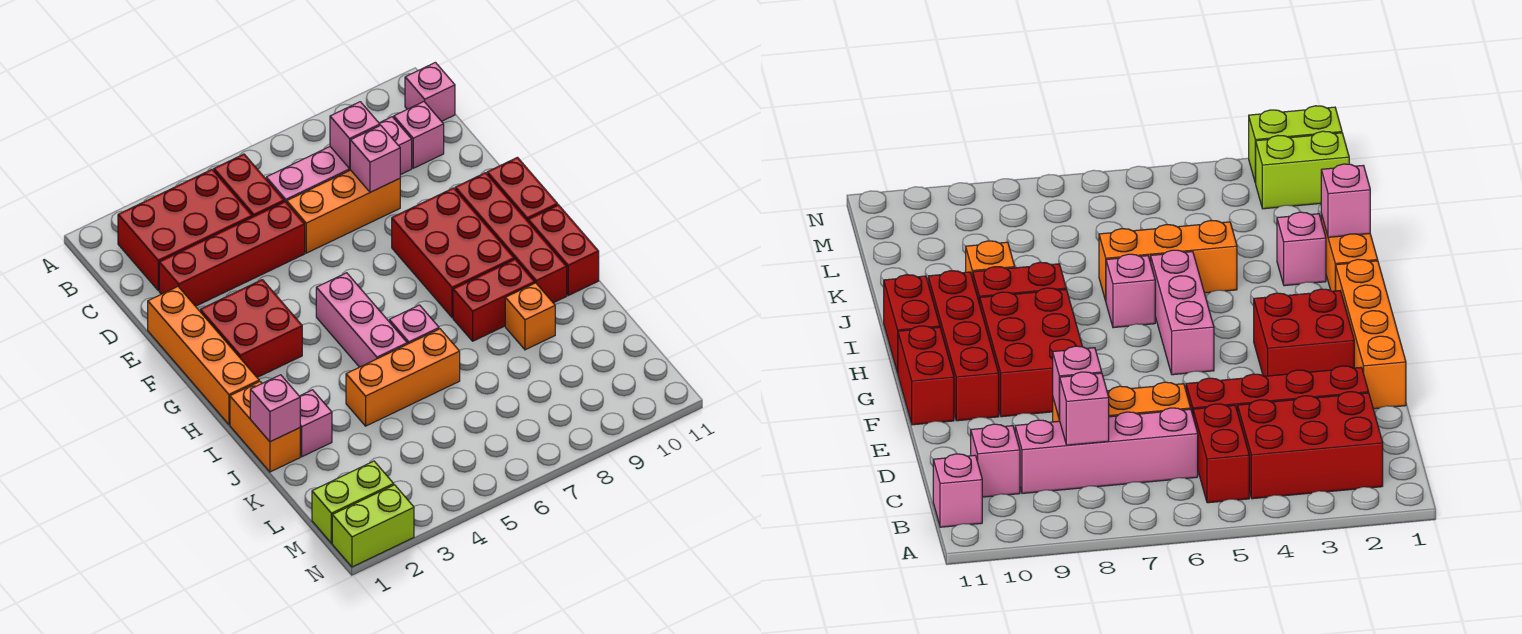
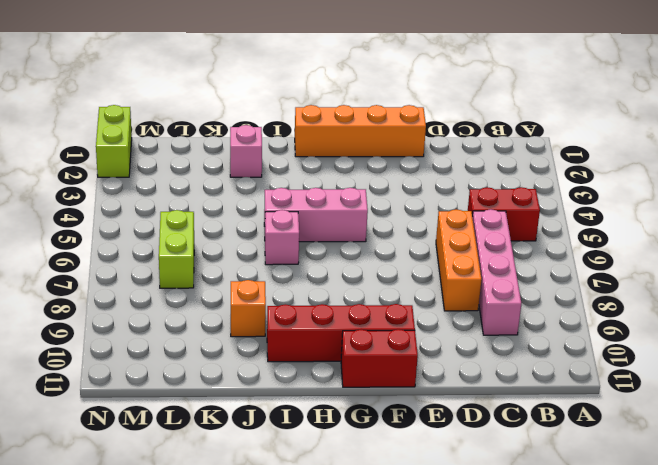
lime brick L6:L7 level 1 -> lime brick M1:M2 level 1
none -> red brick B2:C4 level 1
none -> pink brick B11 level 1
none -> pink brick C10 level 1

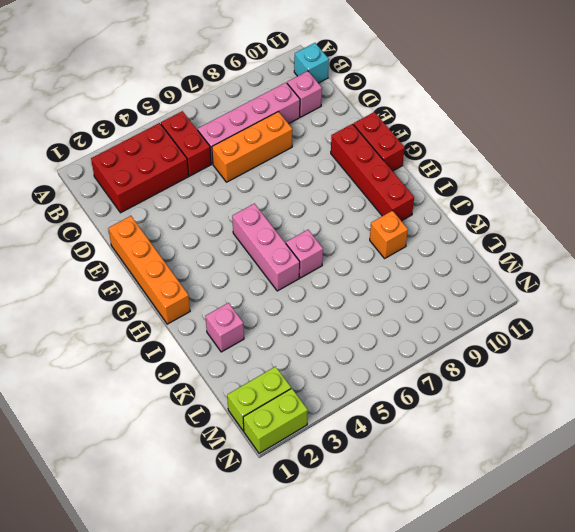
cyan brick B11 level 1 -> pink brick B11 level 1
none -> red brick D2:D5 level 1
none -> red brick F2:G3 level 1
none -> red brick F8:H9 level 1

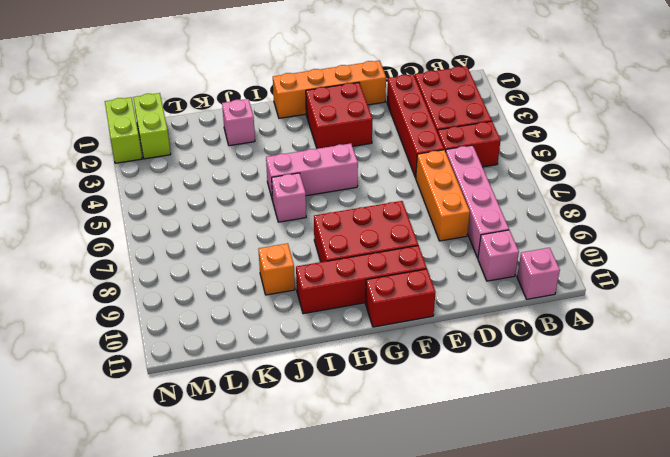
none -> red brick H11:I11 level 1
none -> orange brick I1:J1 level 1
none -> red brick I8:I9 level 1

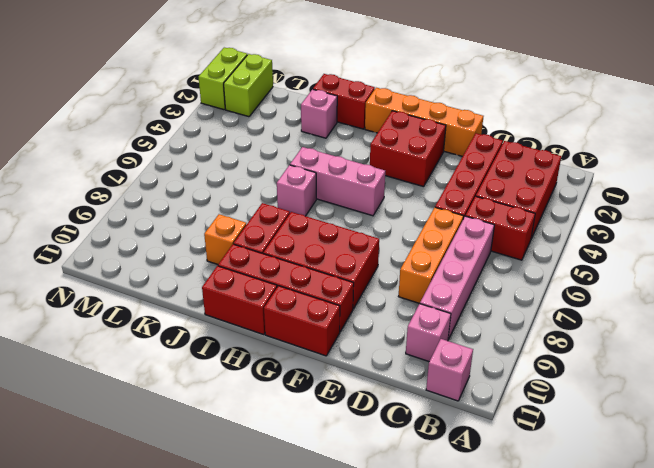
red brick I1:J1 level 1 -> orange brick I1:J1 level 1
none -> orange brick J4:J6 level 1
none -> pink brick C8 level 2
none -> pink brick D8 level 2

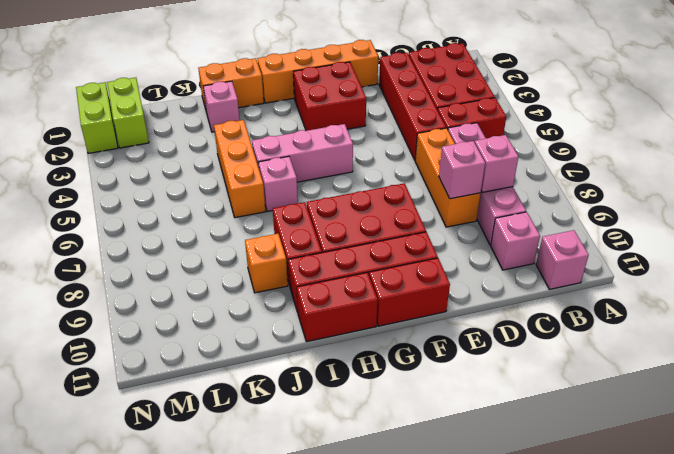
none -> pink brick J1 level 2

